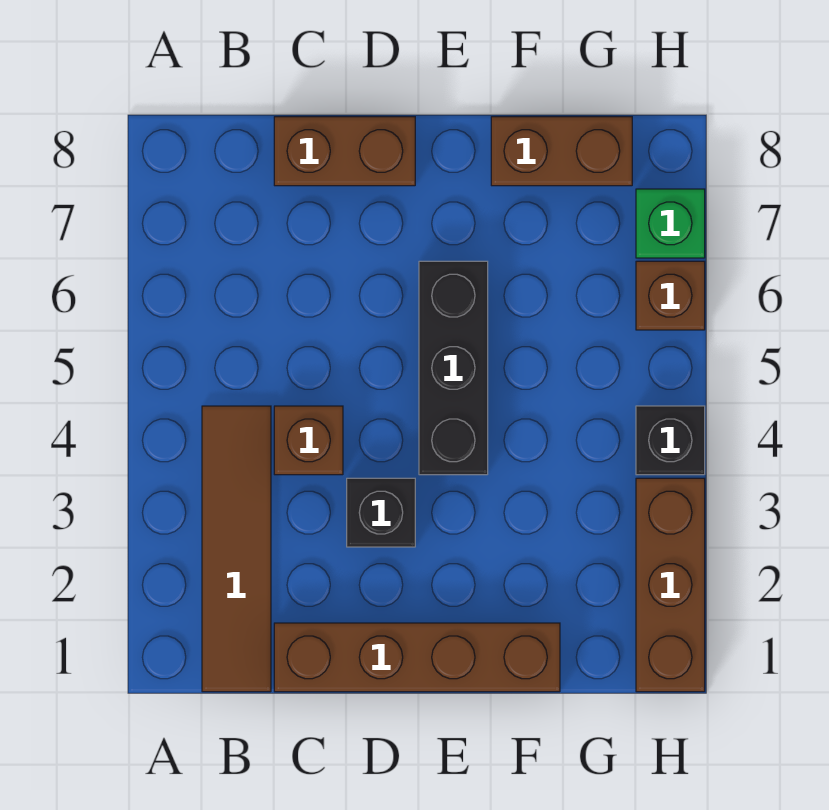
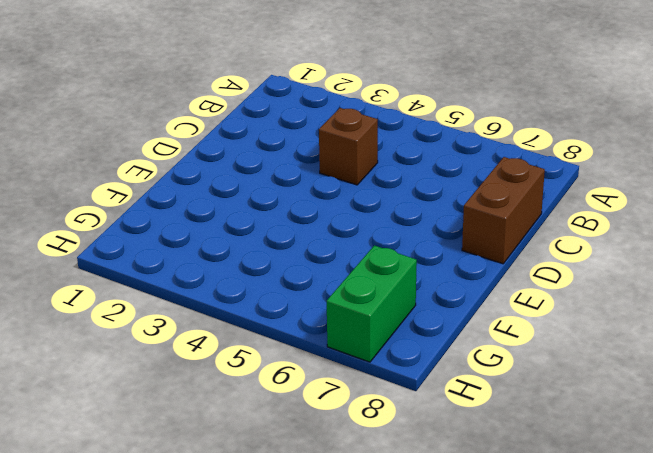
green brick G7:H7 level 1 -> green brick H7 level 1
none -> brown tile B1:B4 level 1
none -> brown brick C1:F1 level 1

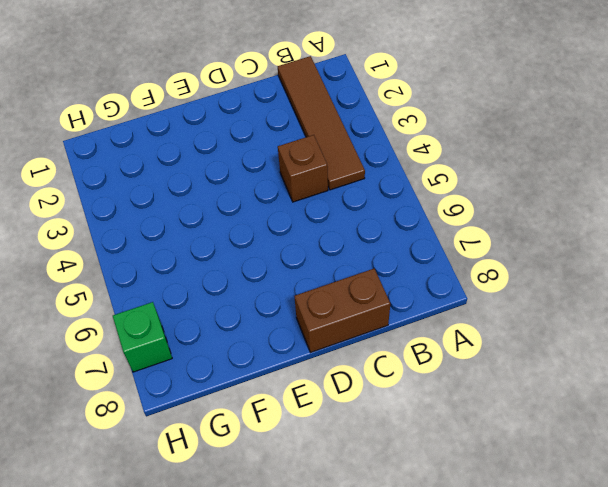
none -> brown brick C1:F1 level 1
none -> black brick D3 level 1

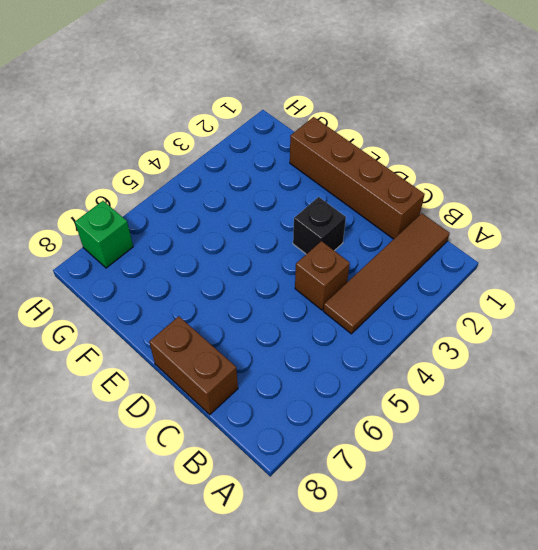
none -> black brick E4:E6 level 1
none -> brown brick F8:G8 level 1

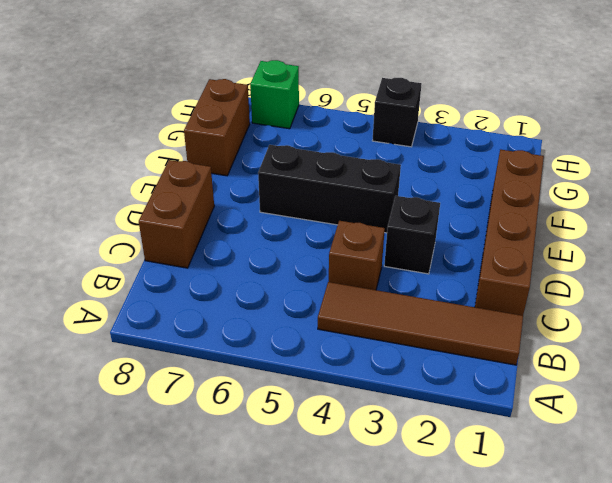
none -> brown brick H1:H3 level 1
none -> brown brick H6 level 1

